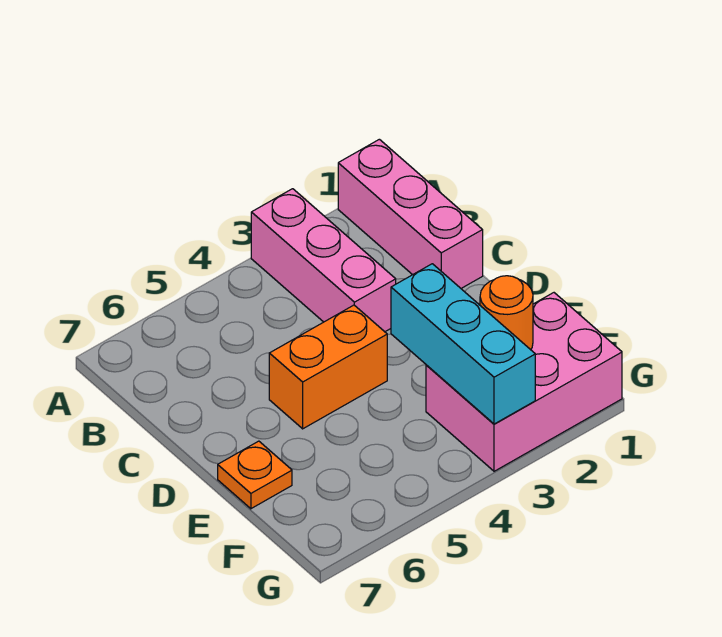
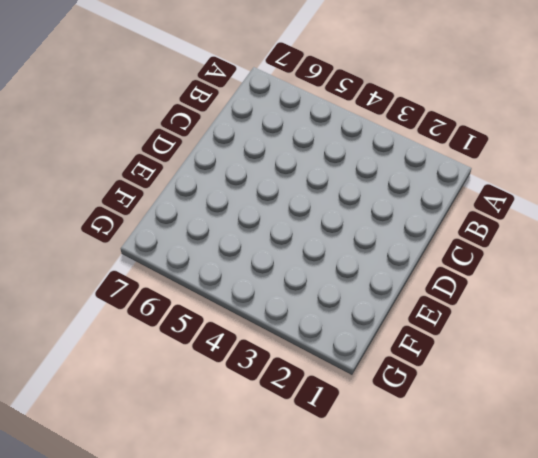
none -> pink brick A1:C1 level 1
none -> pink brick A3:C3 level 1

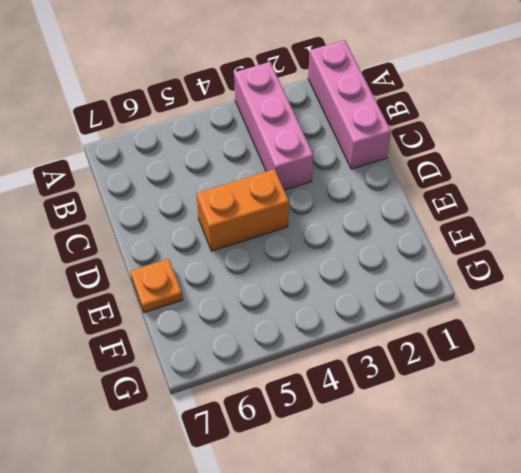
none -> pink brick F1:G3 level 1
none -> cyan brick E3:G3 level 2

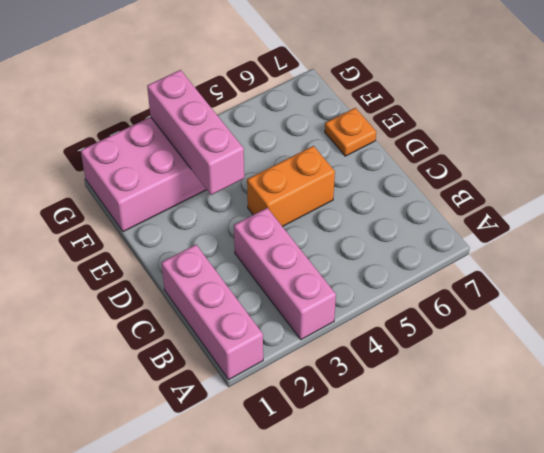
pink brick E3:G3 level 2 -> cyan brick E3:G3 level 2
none -> orange round brick F2 level 2

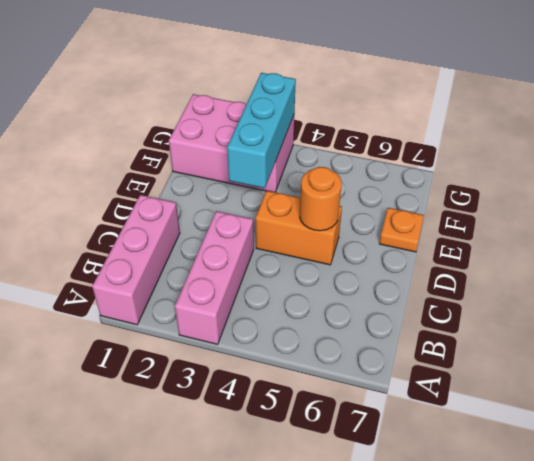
orange round brick D5 level 2 -> orange round brick F2 level 2

